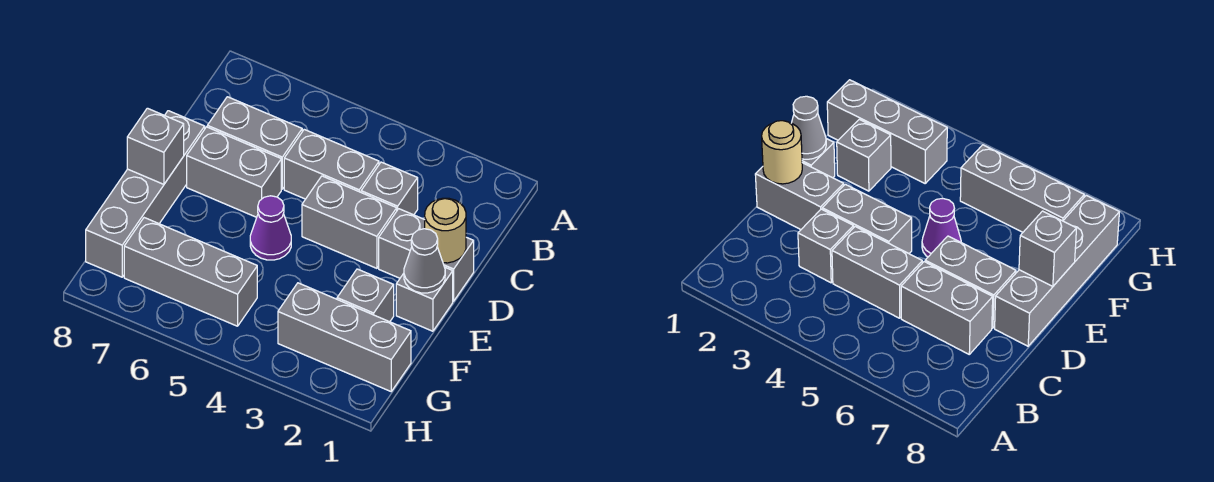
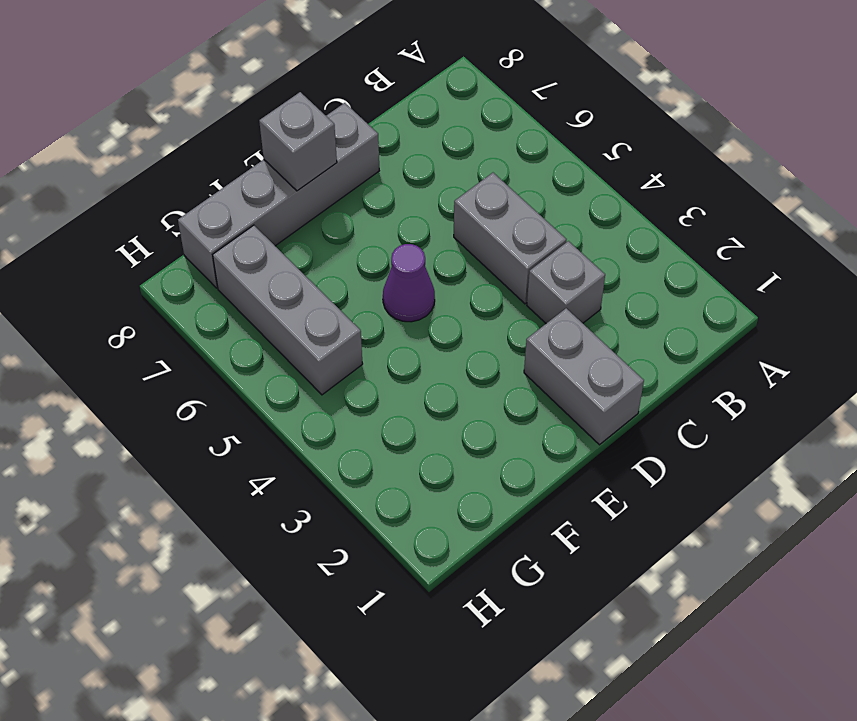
none -> grey brick C6:C7 level 1
none -> grey brick D3:D4 level 1
none -> grey brick D6:D7 level 1

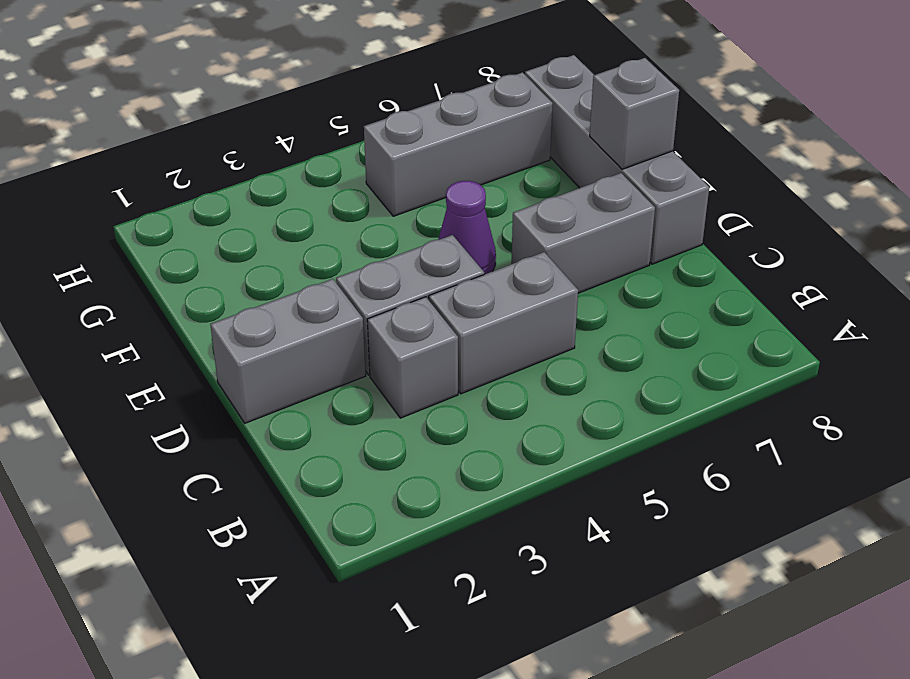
none -> grey brick C6:C7 level 1
none -> grey brick E1 level 1
none -> grey brick F2 level 1

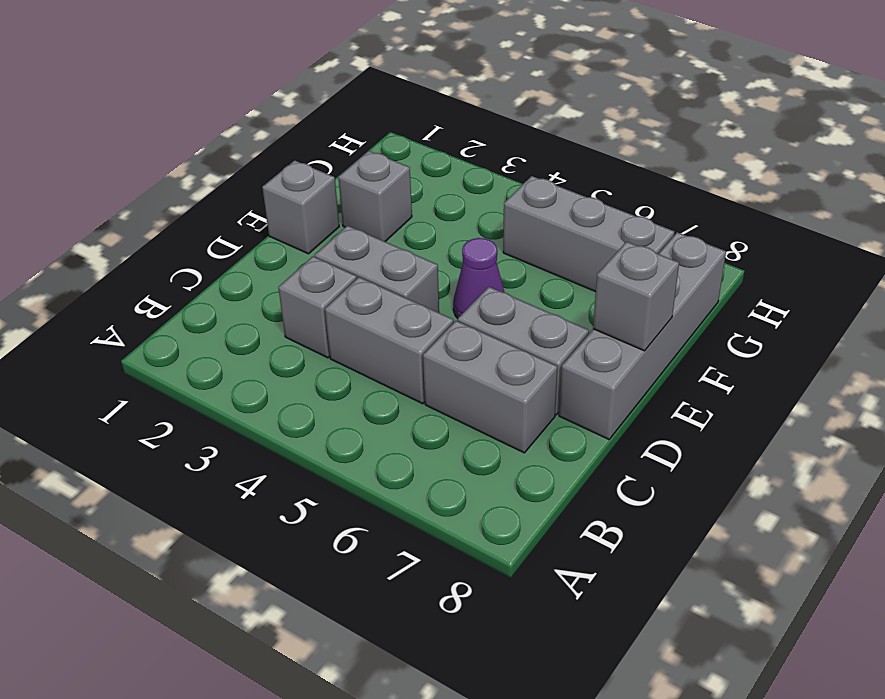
none -> grey brick D1:D2 level 1
none -> grey brick G1:G3 level 1
none -> tan round brick D1 level 2

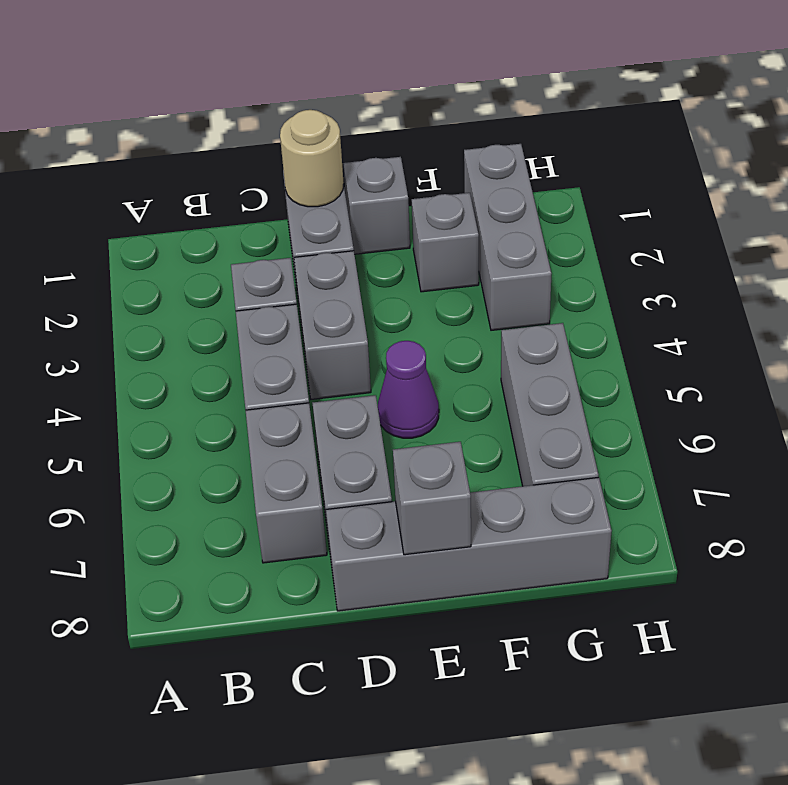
none -> grey cone E1 level 2

